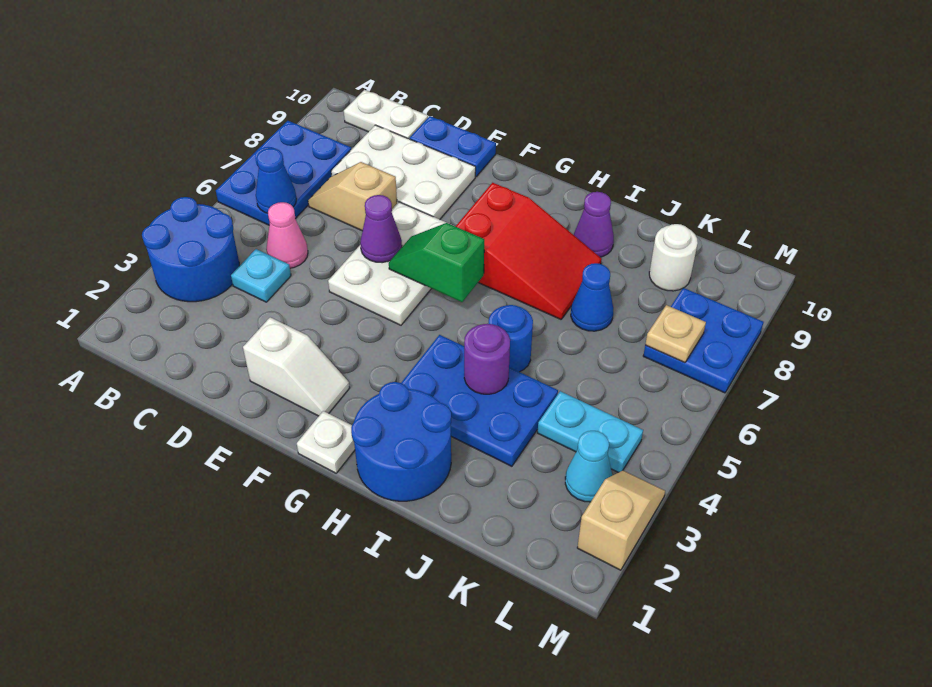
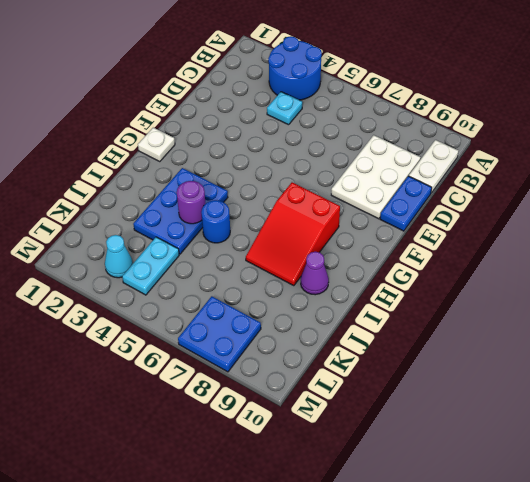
none -> blue plate A6:B8 level 1
none -> pink cone C5 level 1
none -> tan slope C7:D7 level 1 top D

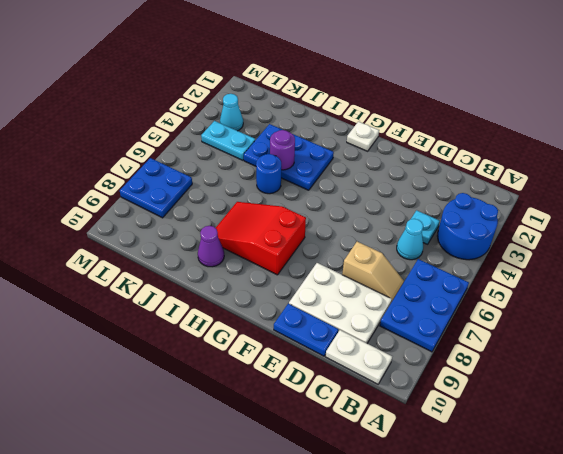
cyan cone C5 level 1 -> pink cone C5 level 1
none -> white slope E2:F2 level 1 top E
none -> white plate E5:F7 level 1
none -> blue round brick H1:I2 level 1

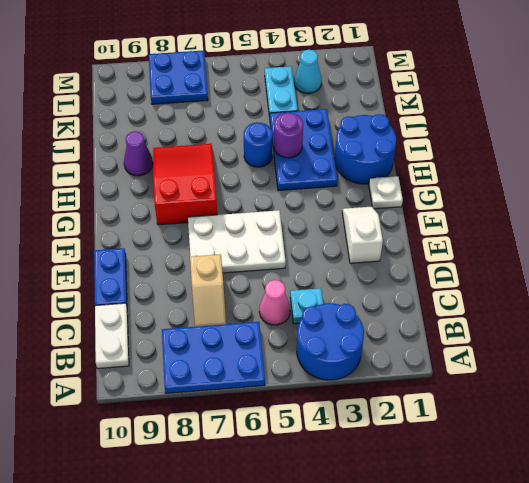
none -> white plate C8:E9 level 1
none -> blue cone J7 level 1
none -> white round brick K9 level 1

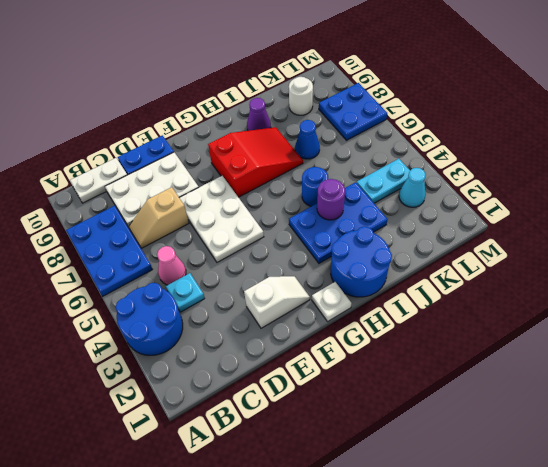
none -> tan slope M2:M3 level 1 top 2
none -> blue cone B6 level 2
none -> purple cone E6 level 2

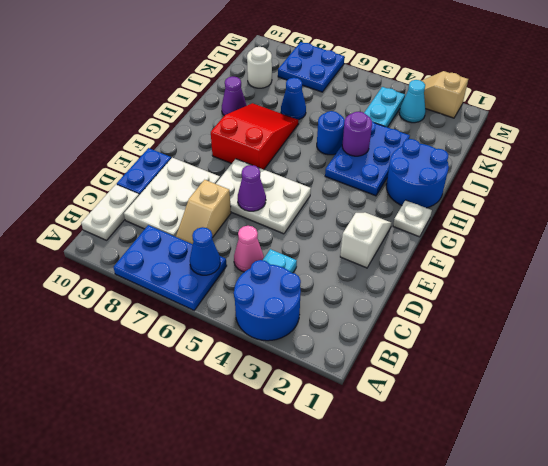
none -> green slope F6:G6 level 2 top G
none -> tan plate L7 level 2

